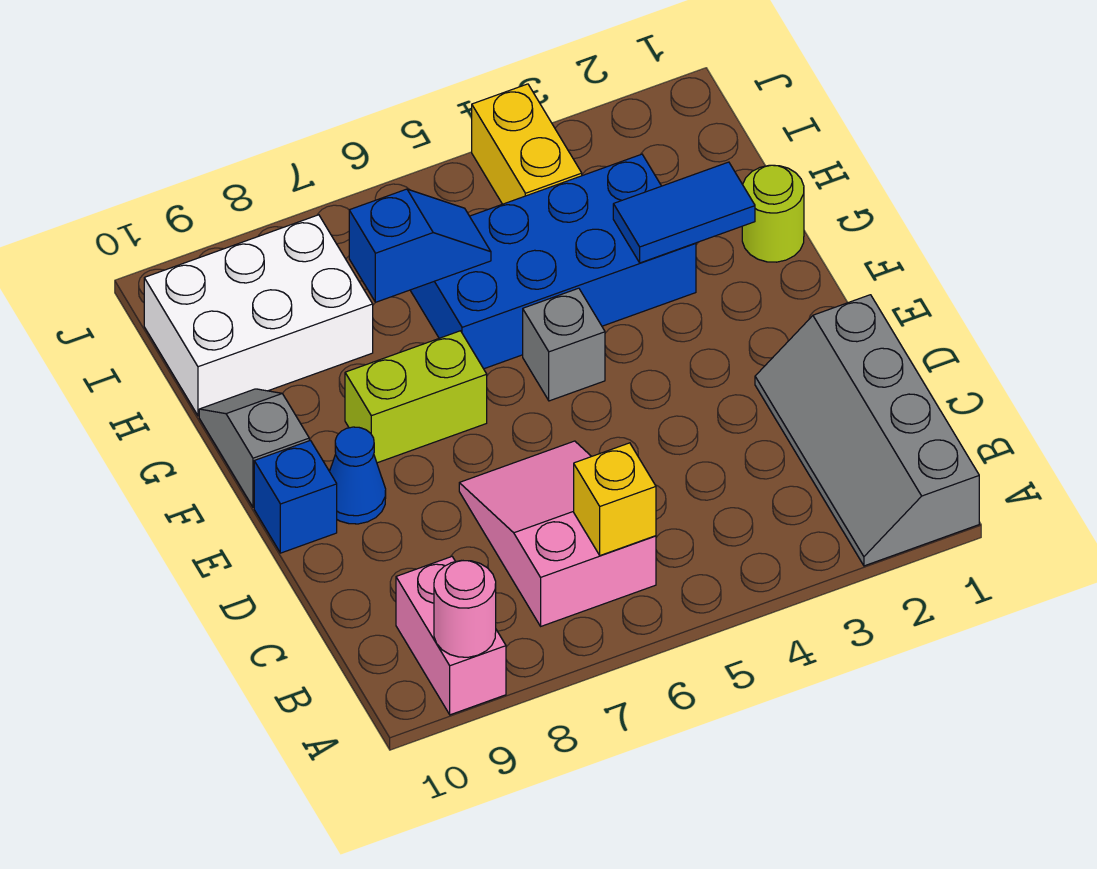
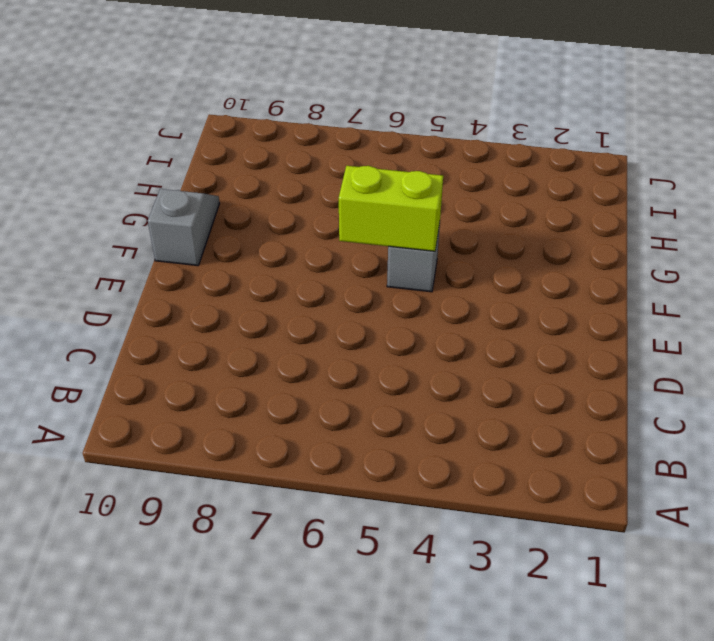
lime brick F5:F6 level 2 -> lime brick F7:F8 level 1
none -> grey slope A1:D2 level 1 top 1
none -> pink brick A9:B9 level 1
none -> pink slope B6:D7 level 1 top B

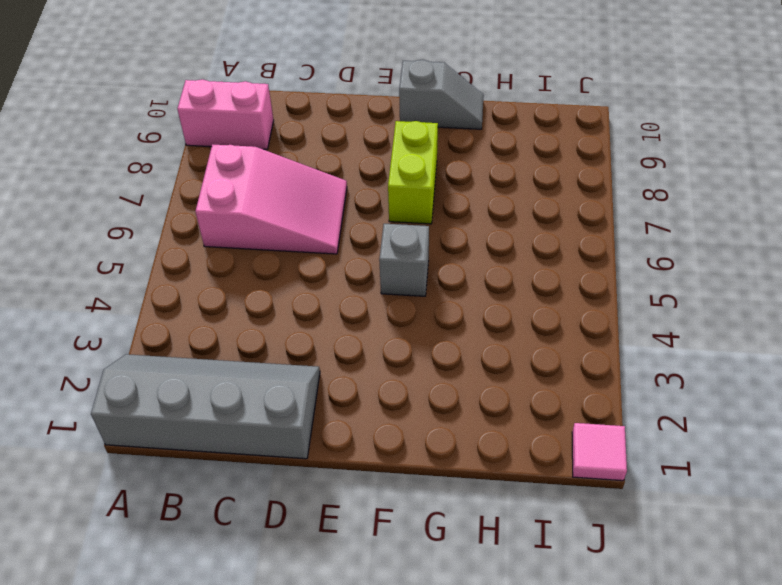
pink tile J1 level 1 -> none
none -> blue cone E9 level 1
none -> blue brick E10 level 1
none -> lime round brick G1 level 1

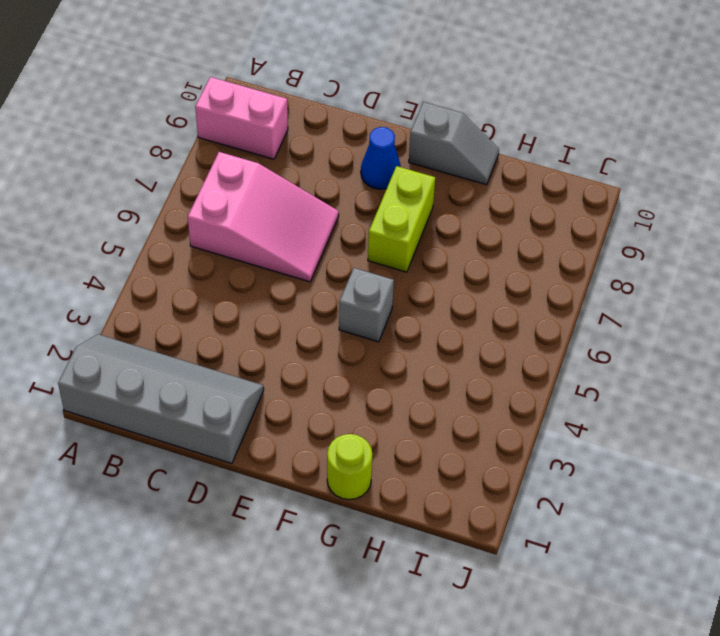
none -> blue brick E10 level 1
none -> blue brick G3:H6 level 1
none -> white brick H8:I10 level 1

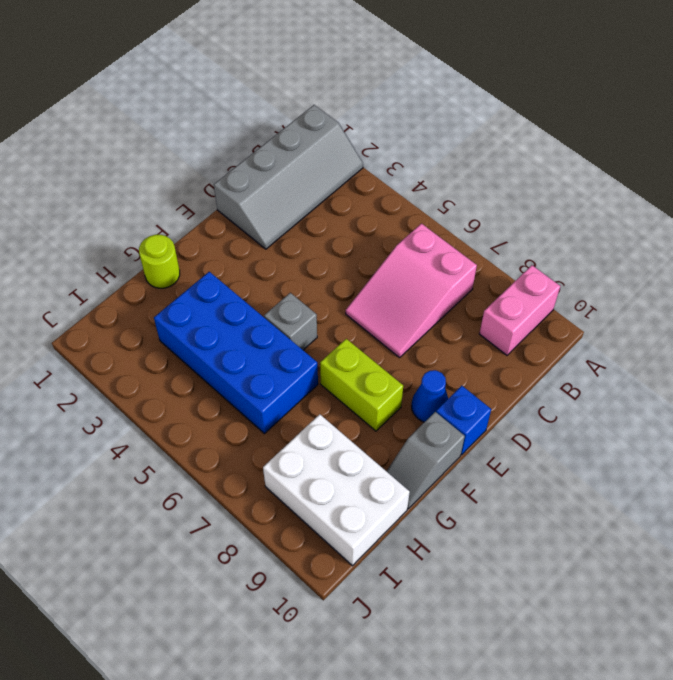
none -> yellow brick I4:J4 level 1
none -> pink round brick A9 level 2
none -> yellow brick B6 level 2

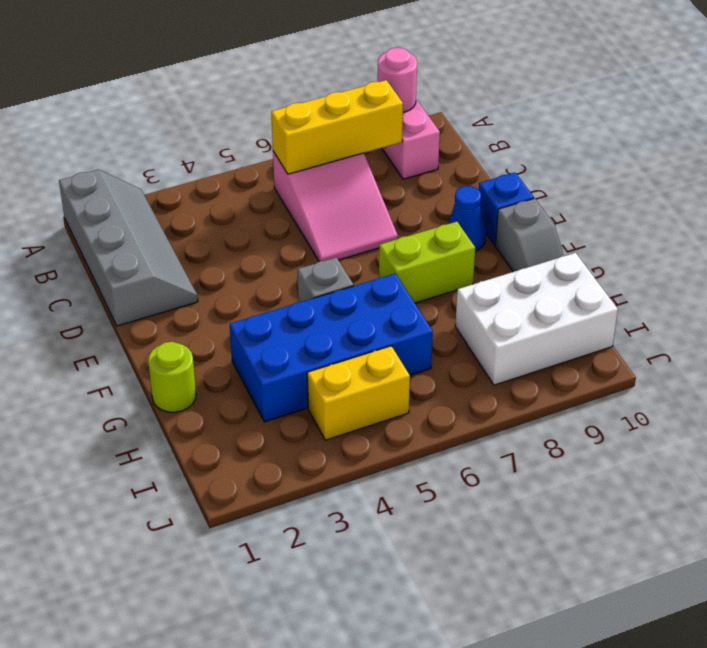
yellow brick B6:B8 level 2 -> yellow brick B6 level 2
yellow brick I4:I5 level 1 -> yellow brick I4:J4 level 1
none -> blue tile G2:G3 level 2
none -> blue slope H6:H7 level 2 top 7

